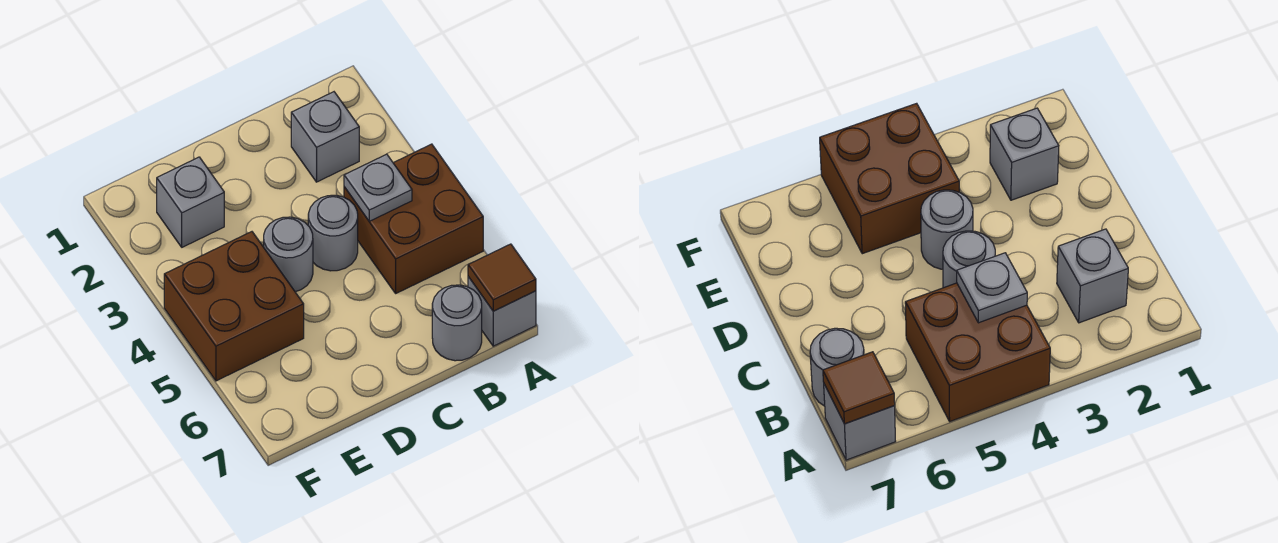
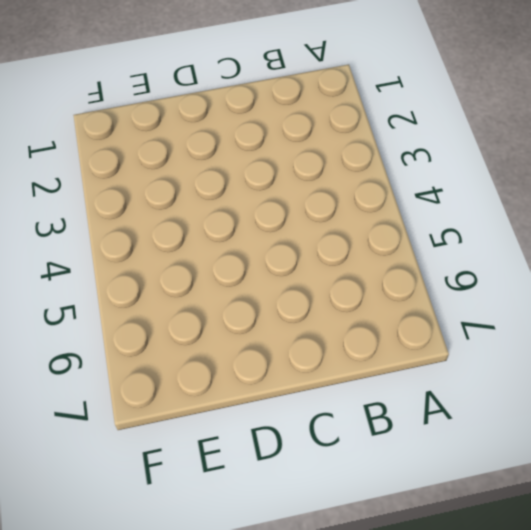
none -> brown brick A4:B5 level 1
none -> grey brick A7 level 1

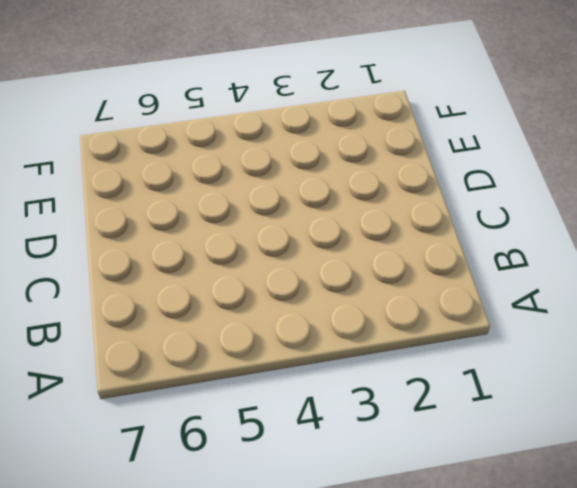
none -> brown brick A4:B5 level 1
none -> grey brick A7 level 1

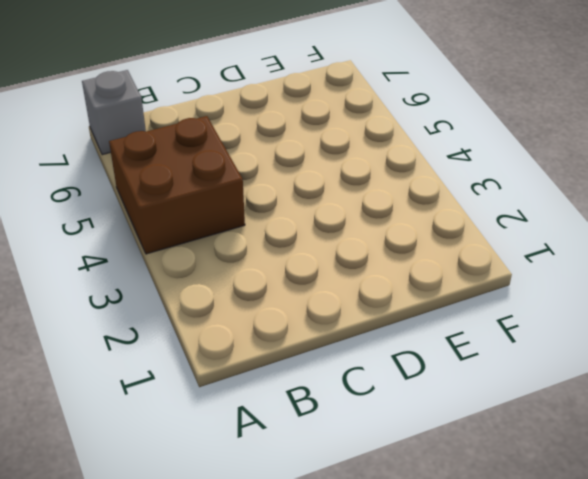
none -> grey brick B2 level 1
none -> grey round brick B7 level 1

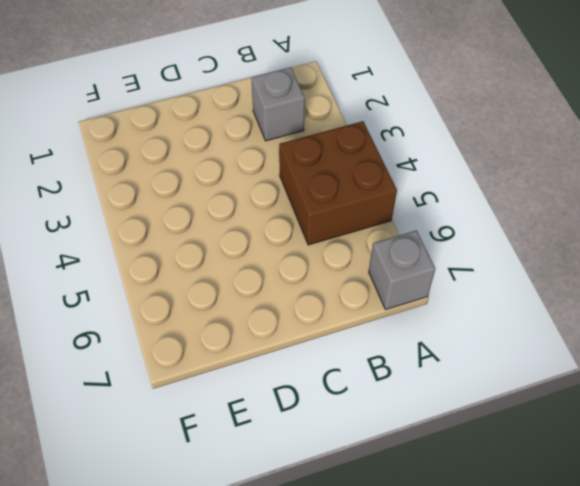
none -> grey round brick B7 level 1
none -> grey round brick C4 level 1

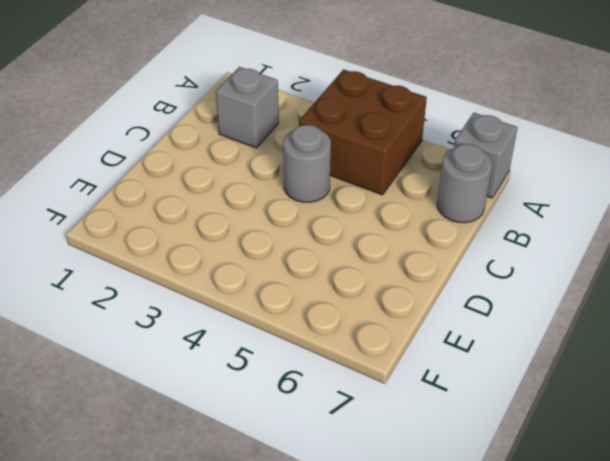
none -> grey round brick D4 level 1
none -> grey brick E2 level 1

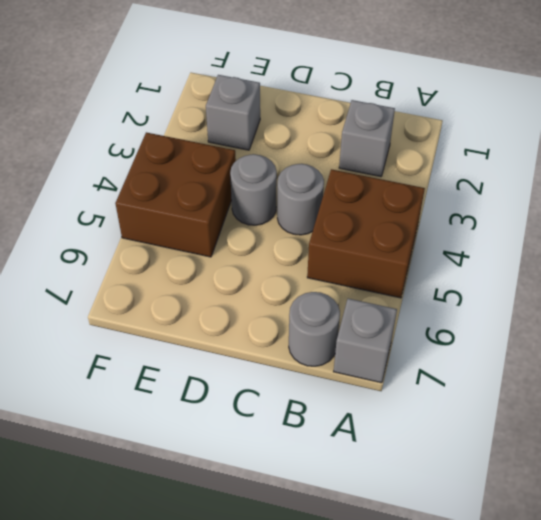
none -> brown tile A7 level 2
none -> grey plate B4 level 2

